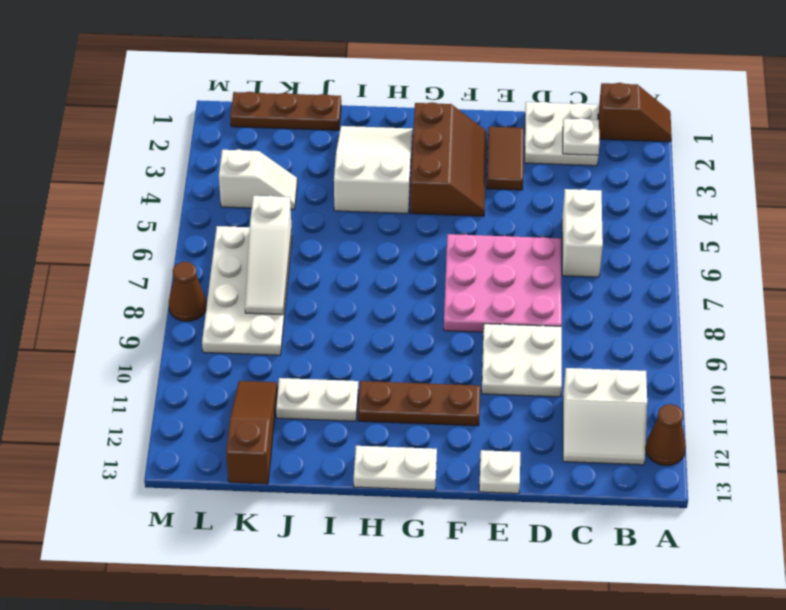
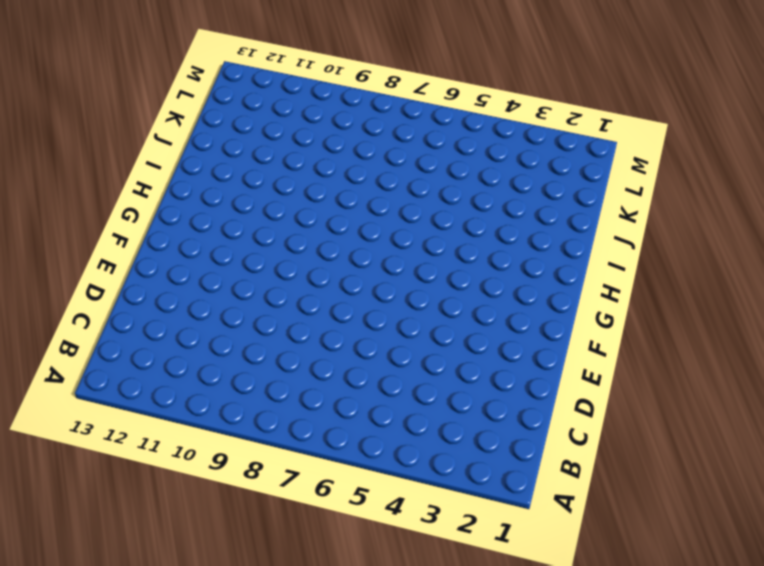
none -> brown slope A1:B1 level 1 top B
none -> brown cone A12 level 1
none -> white slope B11:C12 level 1 top 11

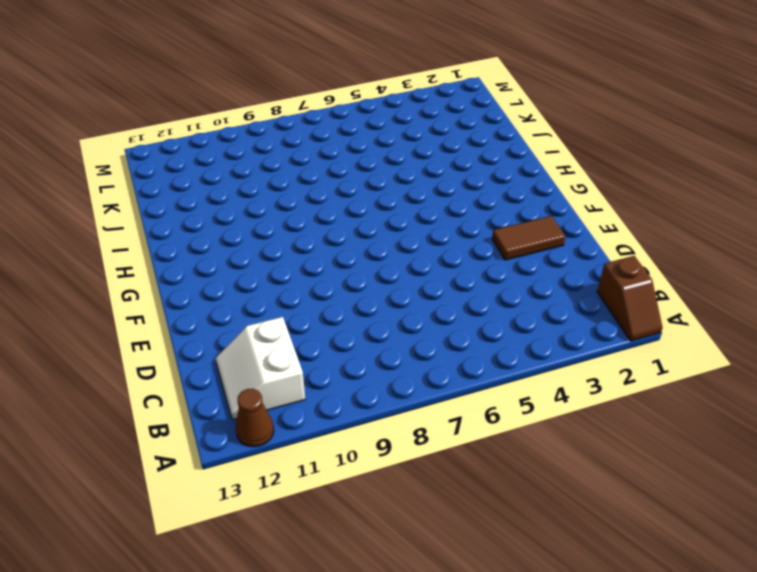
none -> white plate C1:D2 level 1
none -> white brick C5:C6 level 1
none -> pink plate D6:F8 level 1

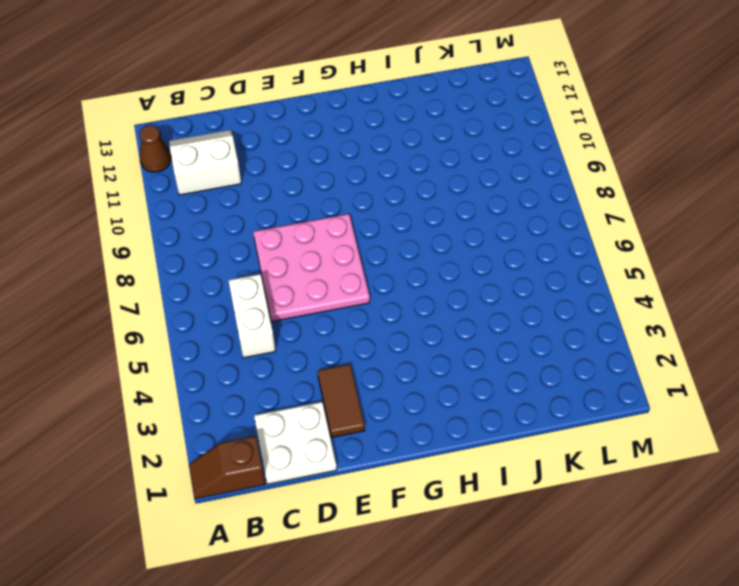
none -> white plate D9:E10 level 1
none -> white plate E13 level 1
none -> brown slope F2:G4 level 1 top G

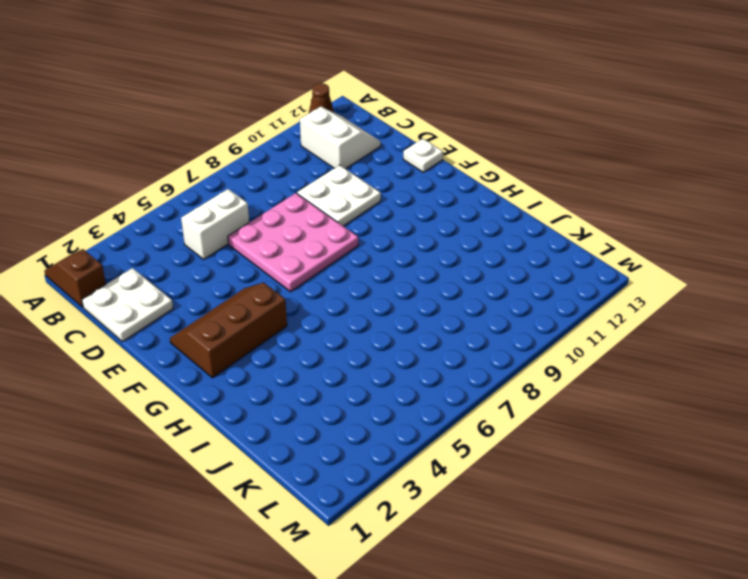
none -> brown tile E2:E3 level 1
none -> brown plate F11:H11 level 1
none -> white plate G13:H13 level 1

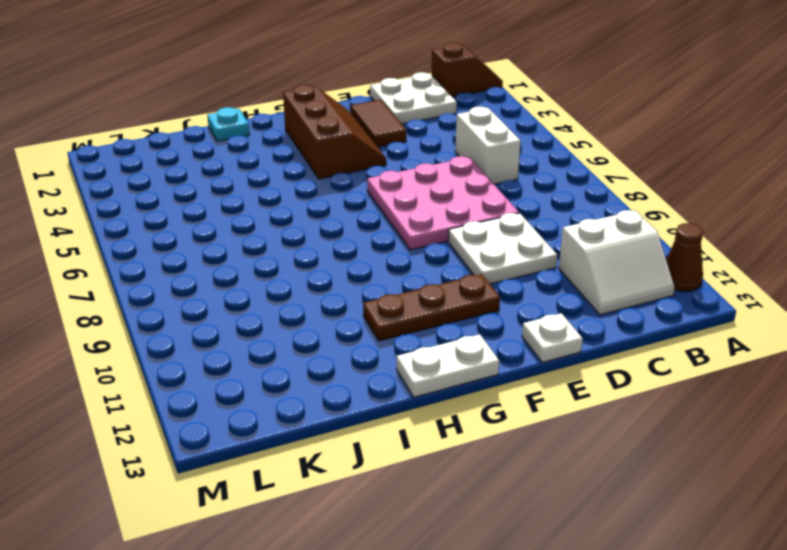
cyan plate I1 level 1 -> none
none -> white slope H2:I4 level 1 top 4
none -> white plate I11:J11 level 1
none -> brown plate J1:L1 level 1

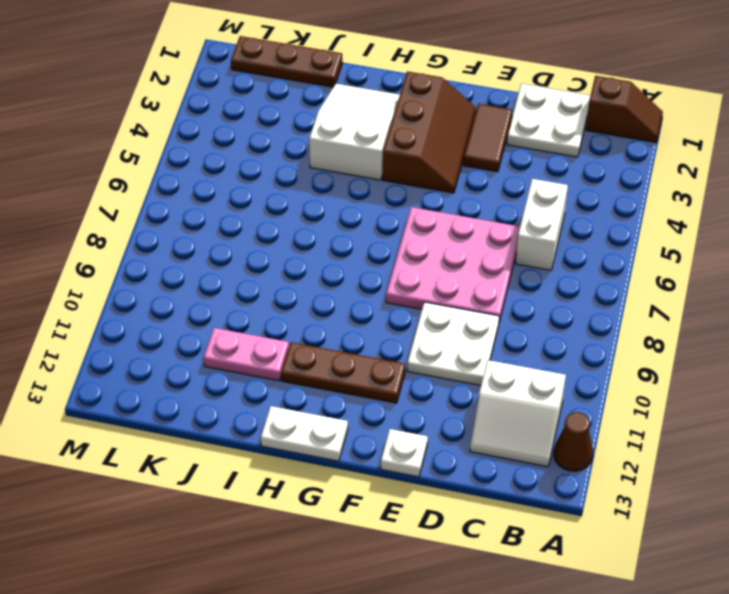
pink plate I11:J11 level 1 -> white plate I11:J11 level 1
none -> white slope K4:L4 level 1 top L
none -> white plate K6:L9 level 1
none -> brown slope K11:K13 level 1 top 13

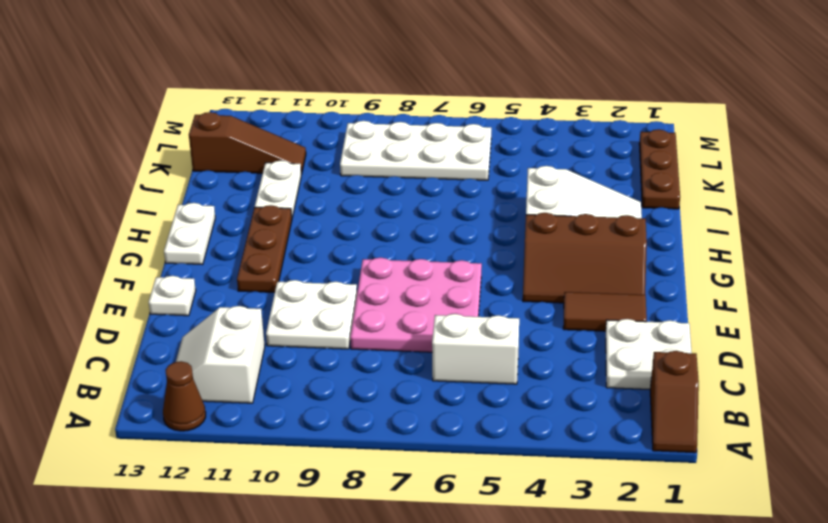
none -> white slope K4:L4 level 1 top L
none -> brown cone M8 level 1
none -> white plate C2 level 2

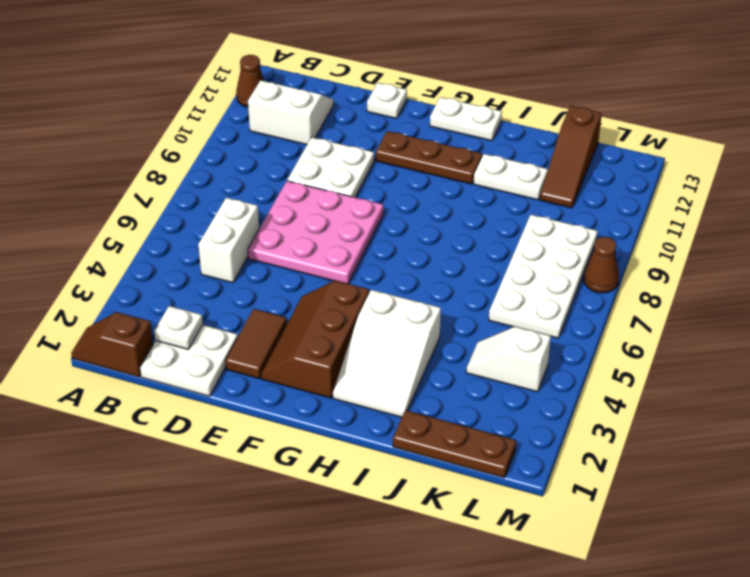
none -> white slope K6:K8 level 2 top 6

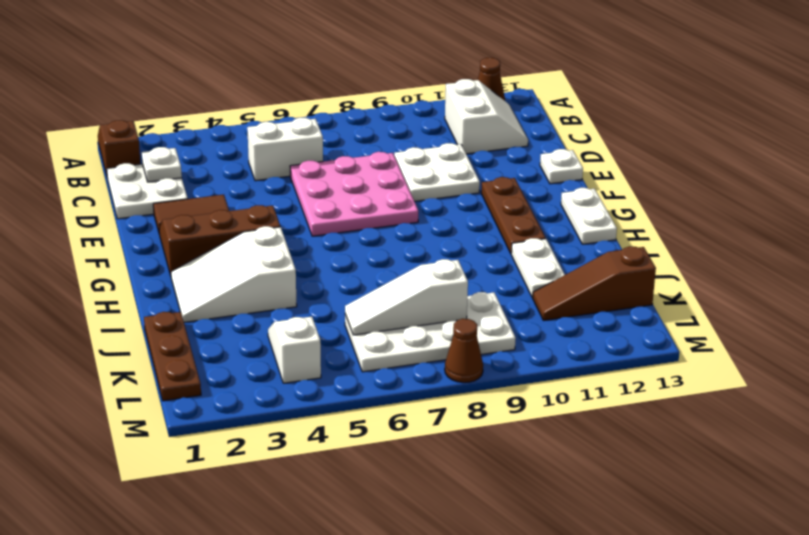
white slope K6:K8 level 2 top 8 -> white slope K6:K8 level 2 top 6

